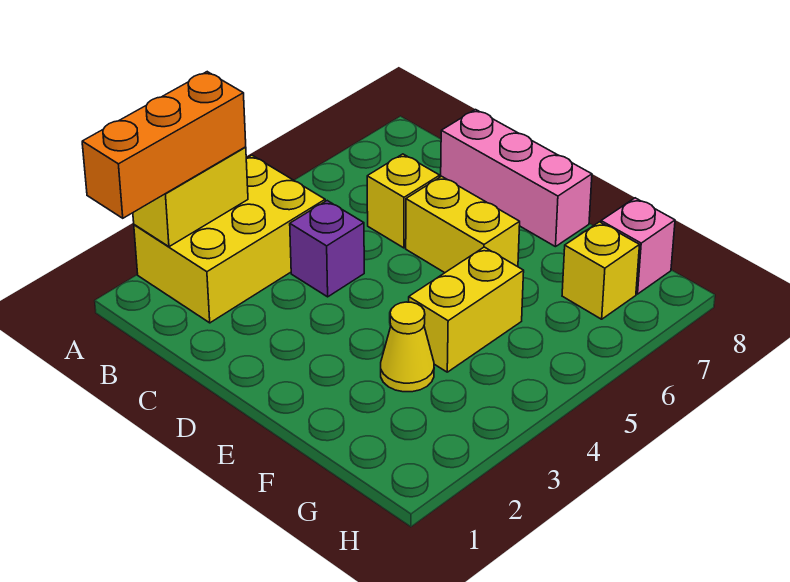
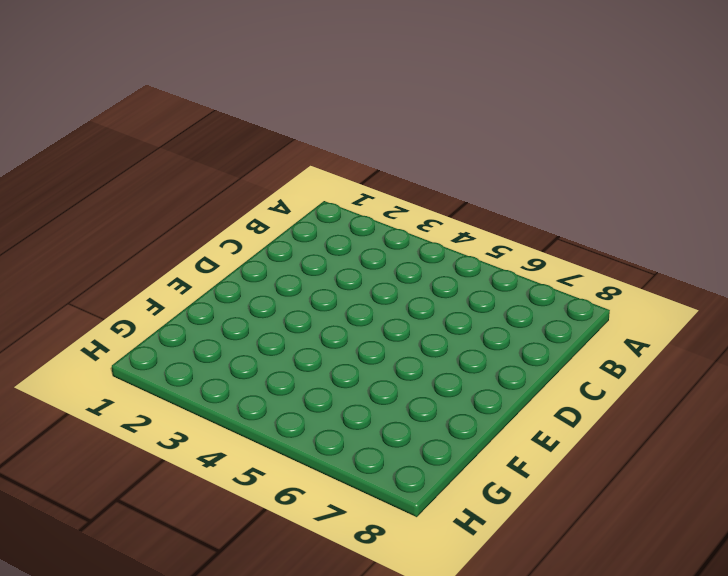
none -> yellow brick A2:B4 level 1
none -> purple brick C4 level 1

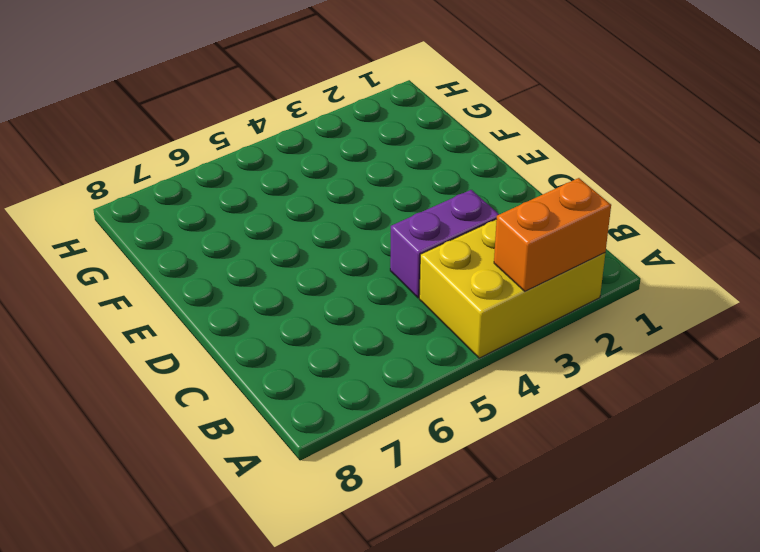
orange brick A2:A3 level 2 -> yellow brick A2:A3 level 2
purple brick C3:C4 level 1 -> purple brick C4 level 1
none -> yellow brick C6 level 1
none -> pink brick C8:E8 level 1

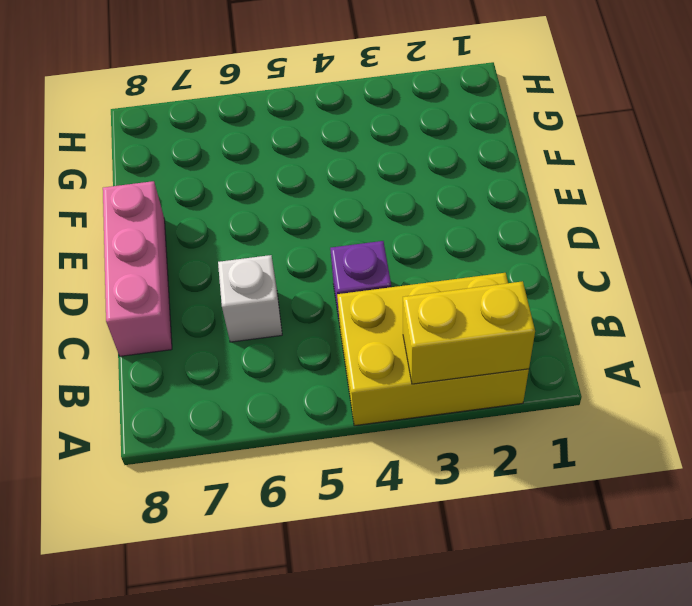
white brick C6 level 1 -> yellow brick C6 level 1
none -> yellow brick D6:E6 level 1
none -> yellow cone F3 level 1

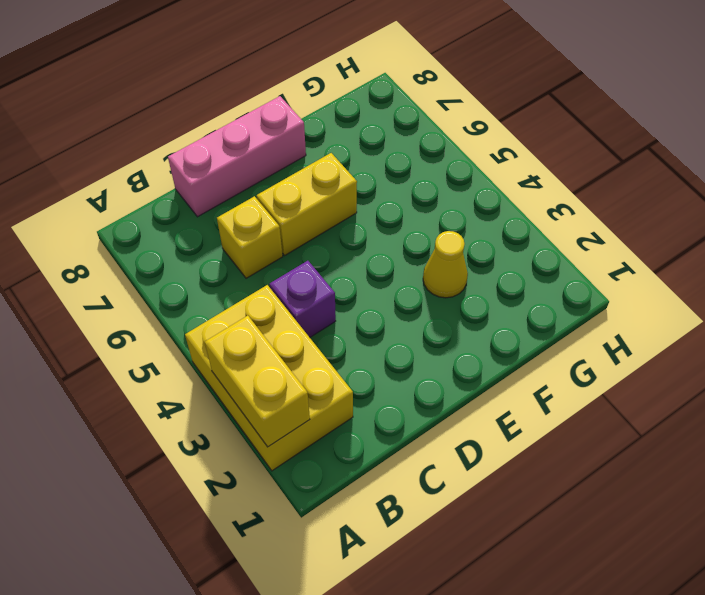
none -> yellow brick F4:F5 level 1
none -> yellow brick G7 level 1

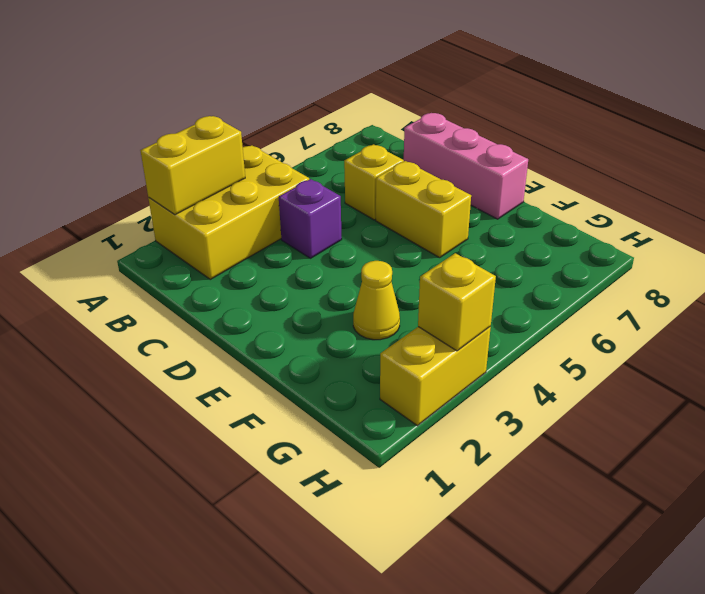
yellow brick H2:H3 level 1 -> yellow brick F4:F5 level 1
yellow brick H3 level 2 -> yellow brick G7 level 1
none -> pink brick G8 level 1
none -> orange brick A1:A3 level 3

